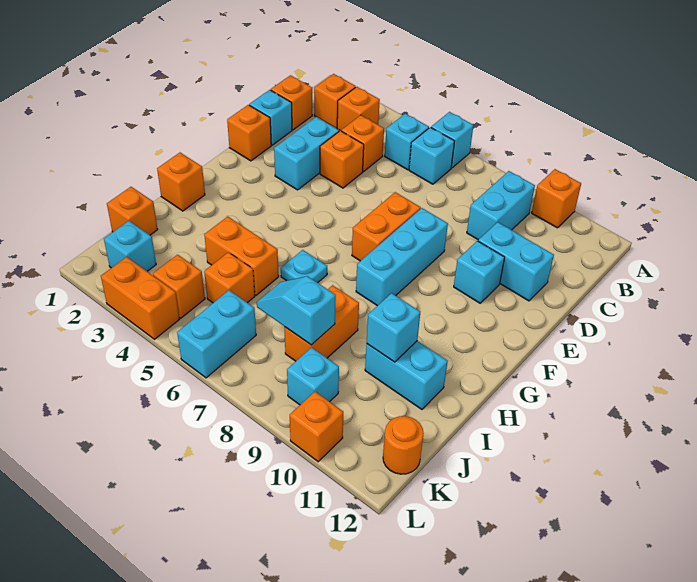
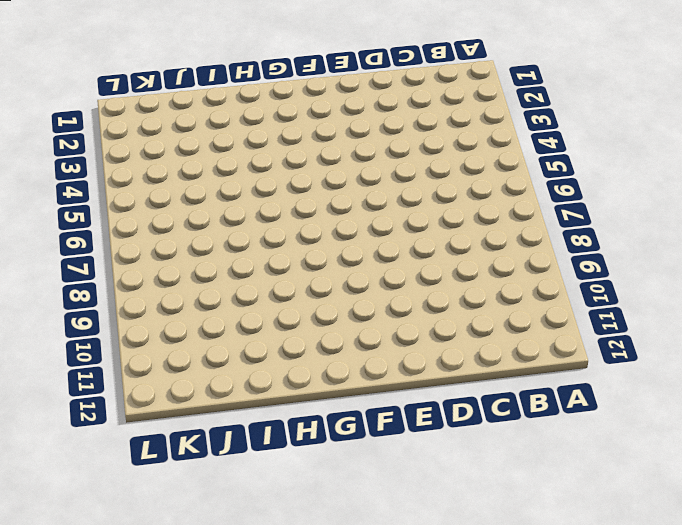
none -> cyan brick A6 level 1
none -> orange brick A10 level 1
none -> orange brick B2 level 1
none -> orange brick B3 level 1

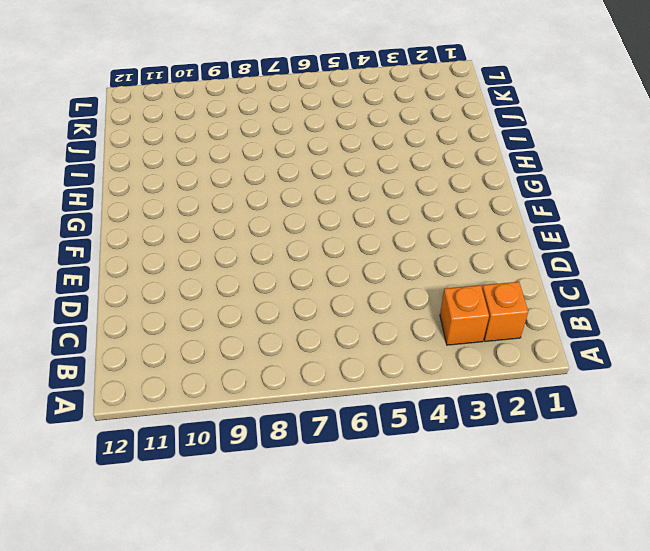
none -> cyan brick A6 level 1
none -> orange brick A10 level 1
none -> cyan brick B5 level 1
none -> cyan brick B6 level 1

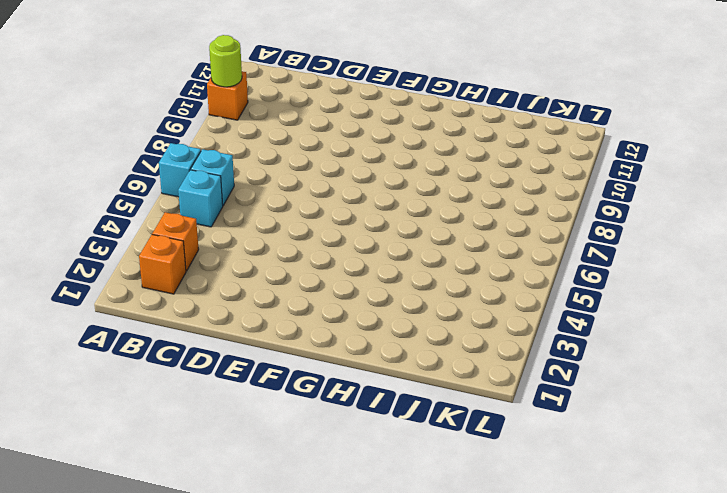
lime round brick A10 level 2 -> none
none -> cyan brick B9:C9 level 1
none -> orange brick C1 level 1
none -> orange brick C4 level 1
none -> cyan brick D1 level 1

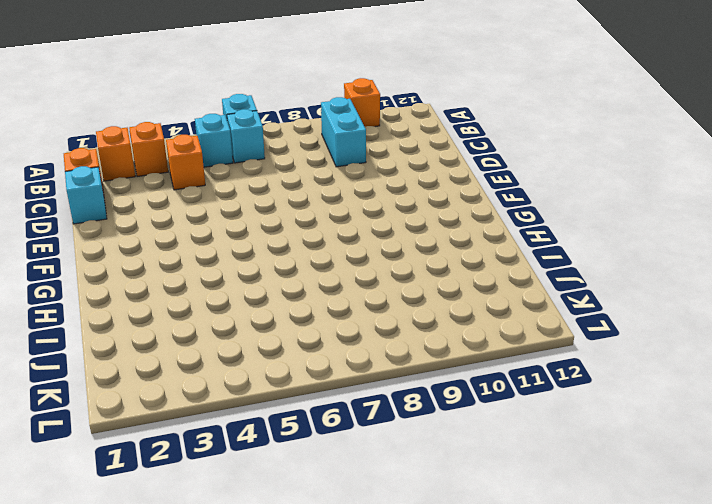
none -> cyan brick D3:E3 level 1
none -> orange brick D4 level 1
none -> cyan brick D10:D11 level 1
none -> orange brick E1 level 1

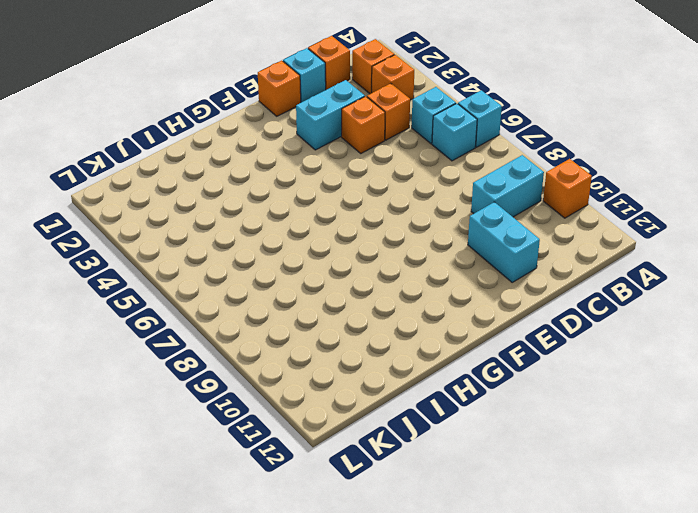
none -> orange brick E7:F7 level 1
none -> cyan brick E8:G8 level 1
none -> cyan brick E10 level 1
none -> orange brick H1 level 1

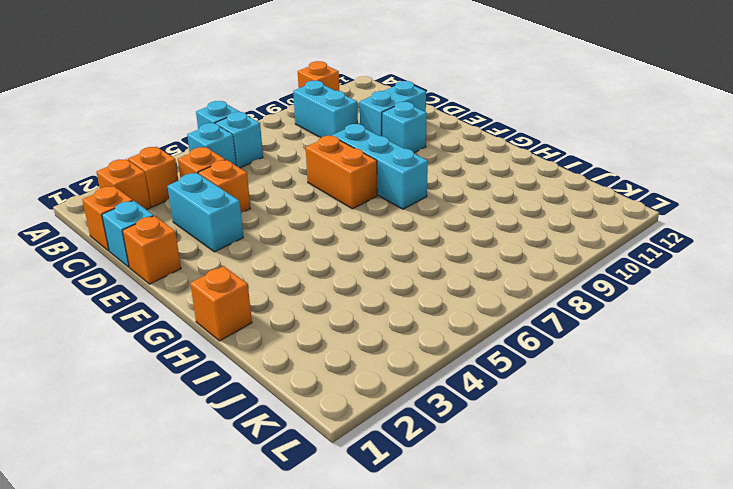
none -> cyan plate H6 level 1
none -> orange brick I4:I5 level 1
none -> orange brick I8:J8 level 1
none -> cyan brick I10:I11 level 1

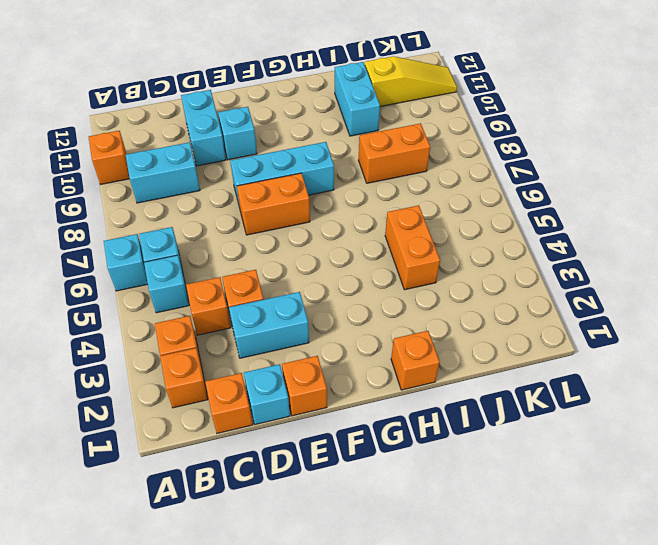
yellow slope J11:L11 level 1 top J -> none
none -> cyan plate H6 level 1
none -> orange brick J1 level 1
none -> orange brick J5 level 1
none -> cyan brick K2 level 1

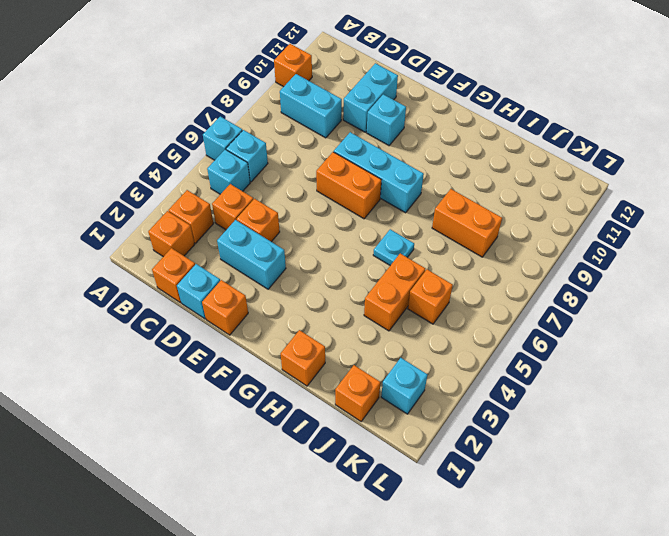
none -> cyan brick I10:I11 level 1
none -> orange brick K4 level 1
none -> cyan brick K6:L6 level 1
none -> cyan brick K9 level 1

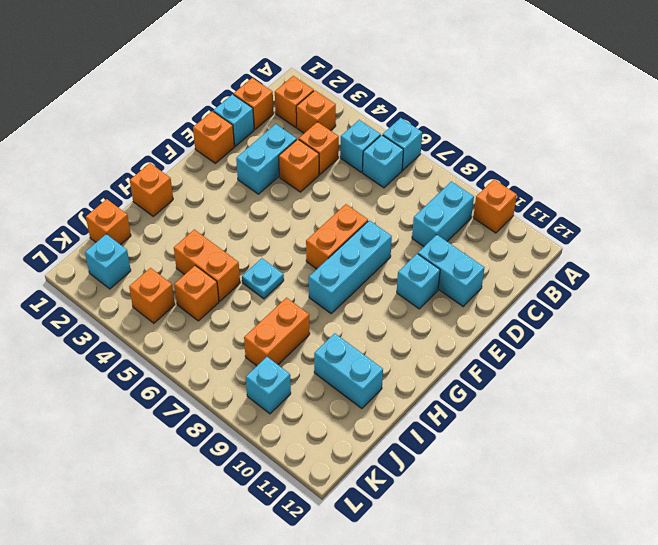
none -> cyan brick K6:L6 level 1
none -> orange round brick K12 level 1
none -> orange brick L3:L4 level 1
none -> orange brick L10 level 1

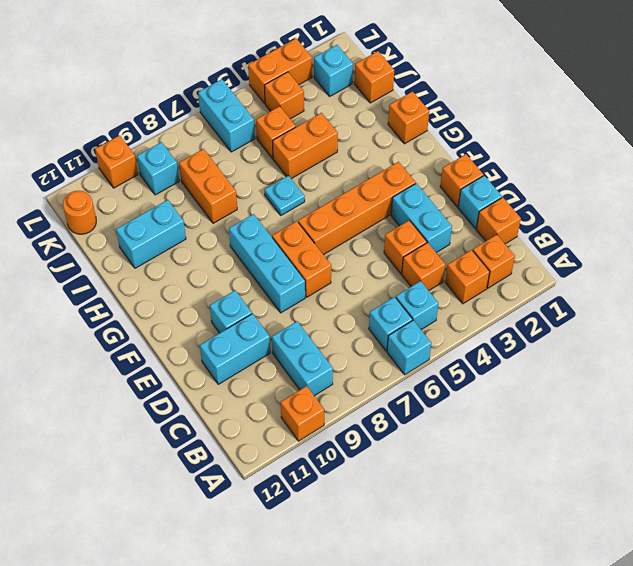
orange brick F3:F6 level 1 -> none
none -> cyan brick I10 level 2
none -> cyan slope J7:J8 level 2 top 8

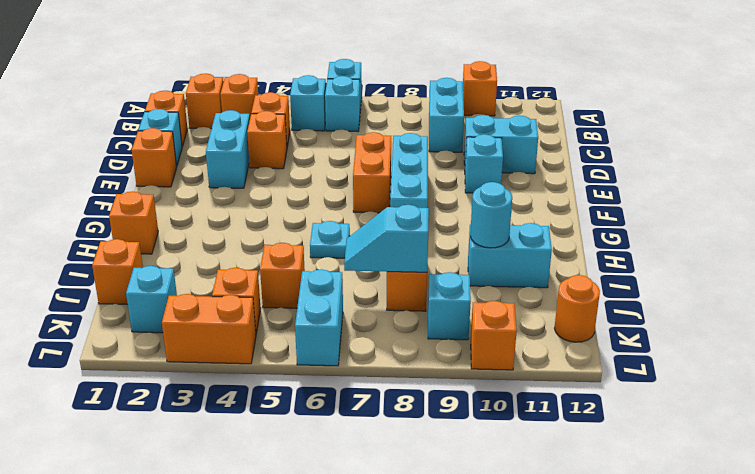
cyan round brick I10 level 2 -> cyan brick I10 level 2
none -> orange brick I4:I5 level 1

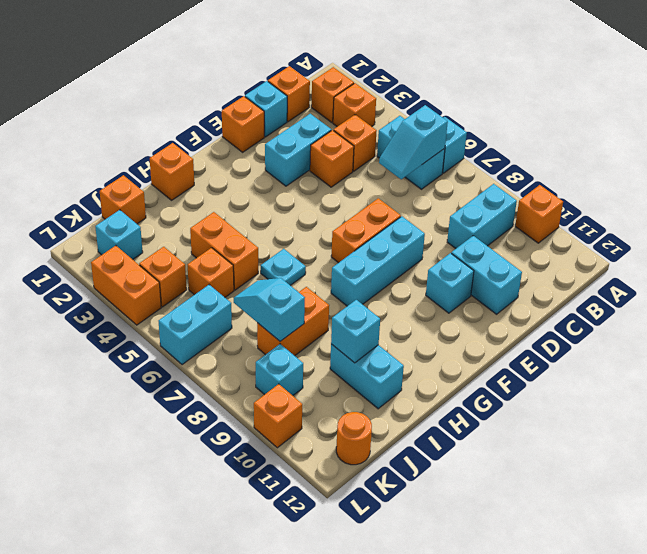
cyan slope B6:C6 level 2 top B -> none

